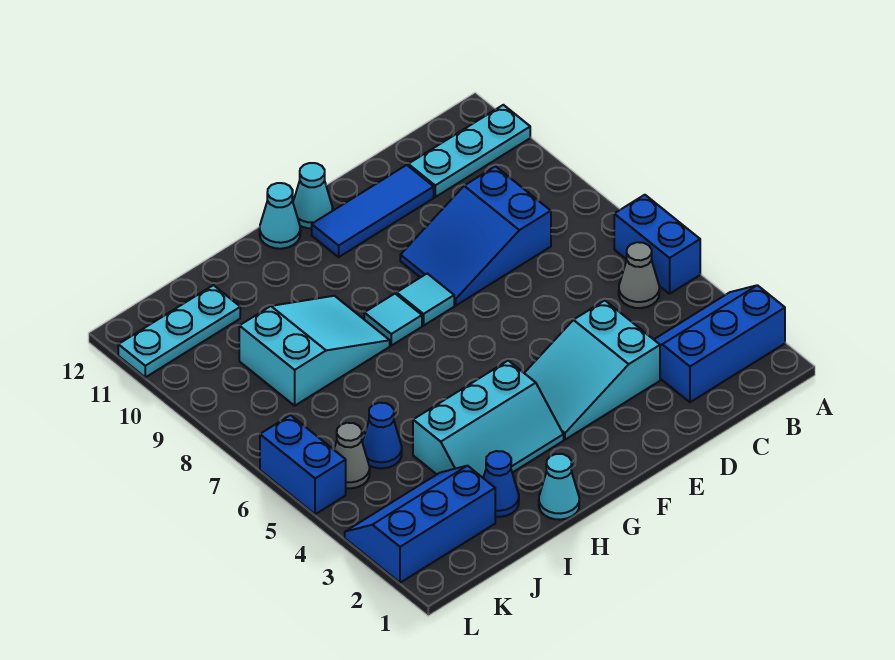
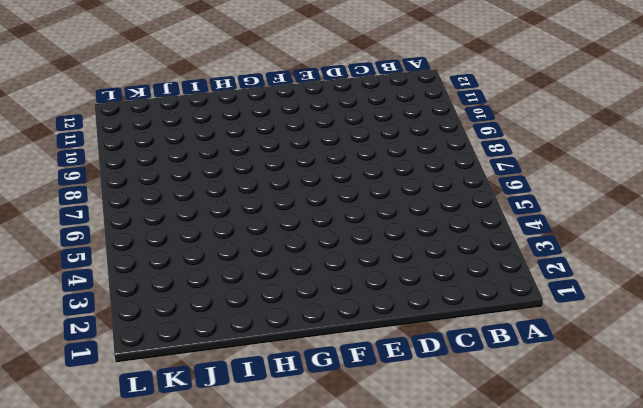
none -> blue slope A2:C3 level 1 top 2
none -> blue brick A5:A6 level 1
none -> cyan plate A11:C11 level 1

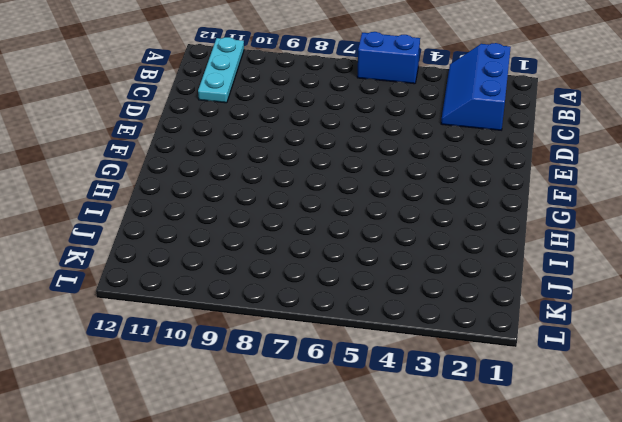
none -> grey cone B5 level 1
none -> blue slope C8:E9 level 1 top C
none -> cyan slope D3:F4 level 1 top D

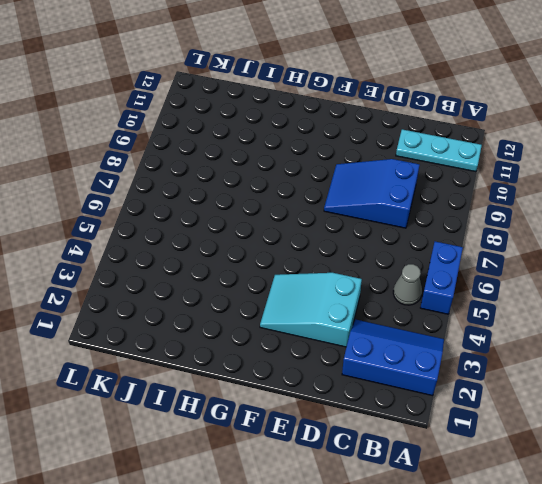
none -> blue tile D11:F11 level 1
none -> cyan tile F8 level 1
none -> cyan cone F12 level 1

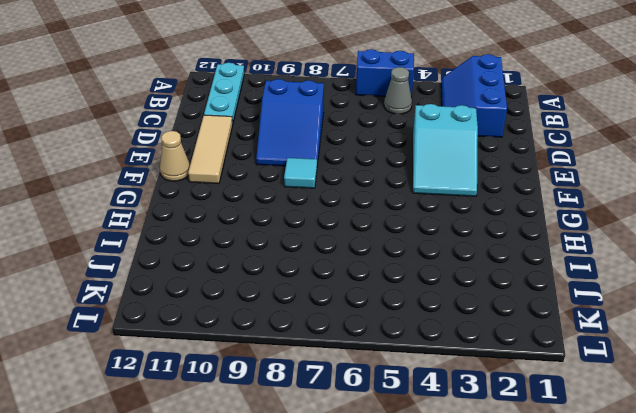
tan tile D11:F11 level 1 -> blue tile D11:F11 level 1
tan cone F12 level 1 -> cyan cone F12 level 1
none -> cyan slope G3:I4 level 1 top 4
none -> cyan tile G8 level 1
none -> cyan cone G12 level 1

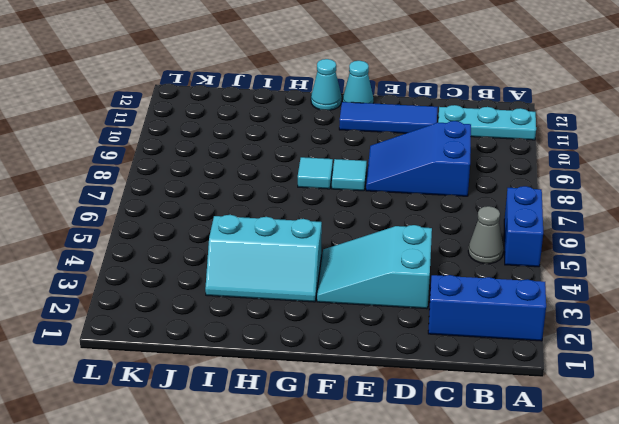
none -> cyan cone H1 level 1
none -> cyan slope H8:J9 level 1 top J
none -> blue cone I2 level 1

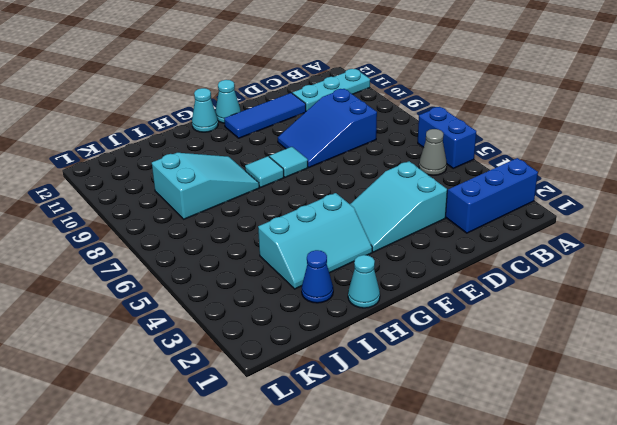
none -> blue slope J2:L3 level 1 top 2
none -> blue cone J5 level 1
none -> cyan plate J11:L11 level 1

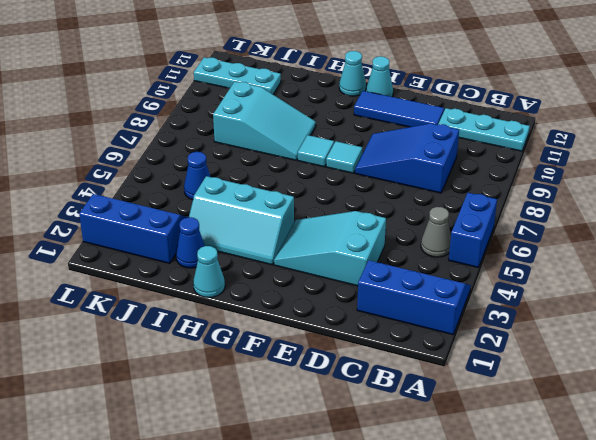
none -> grey cone K5 level 1
none -> blue brick L5:L6 level 1

